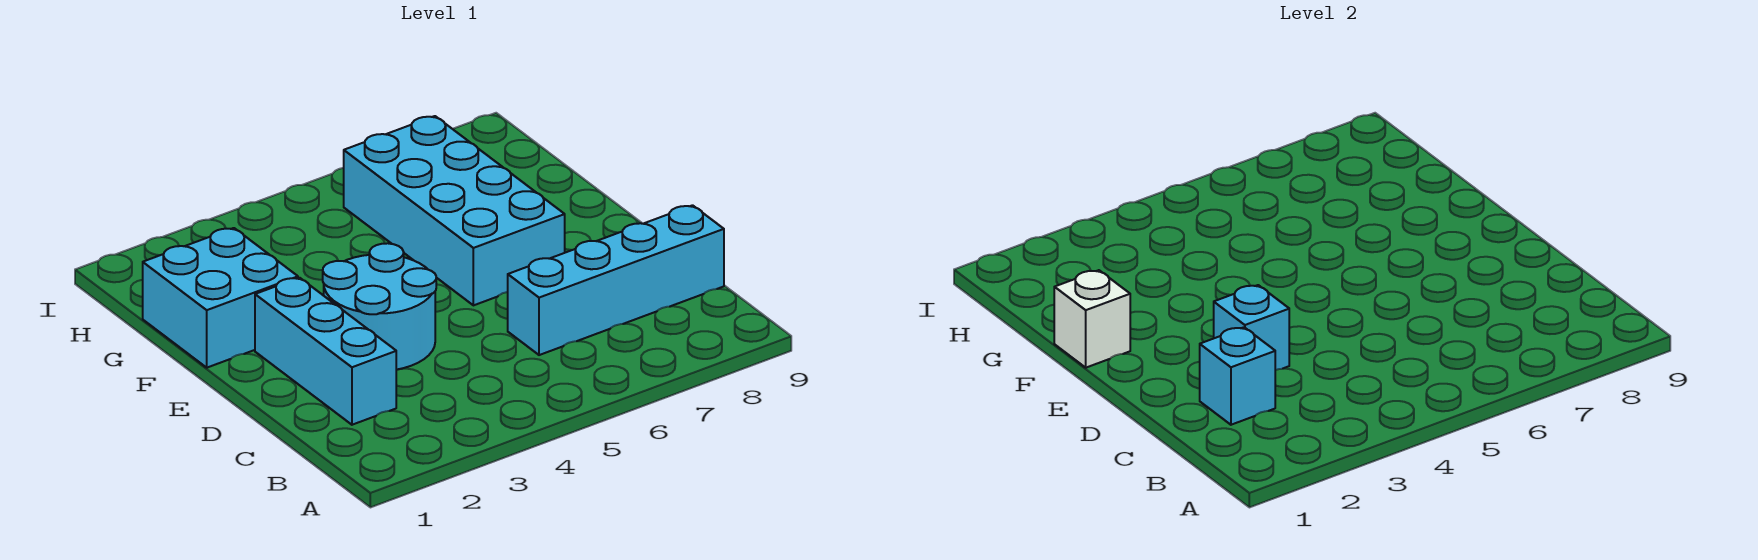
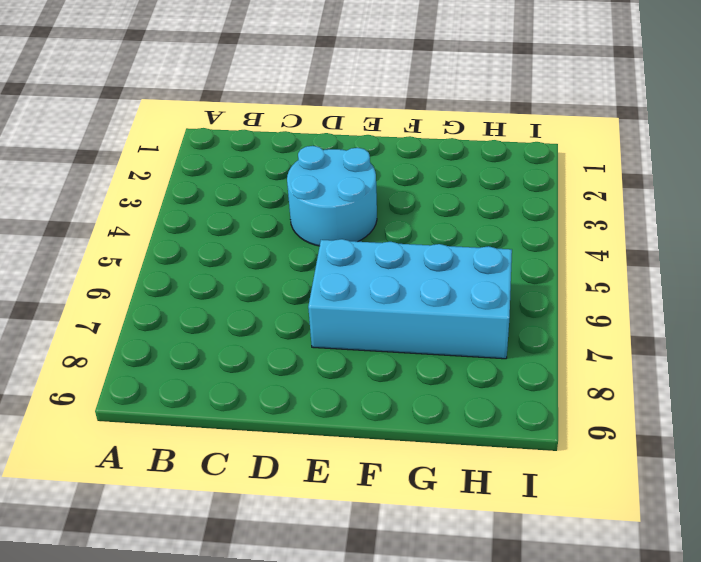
none -> cyan brick C2:E2 level 1
none -> cyan brick C6:C9 level 1

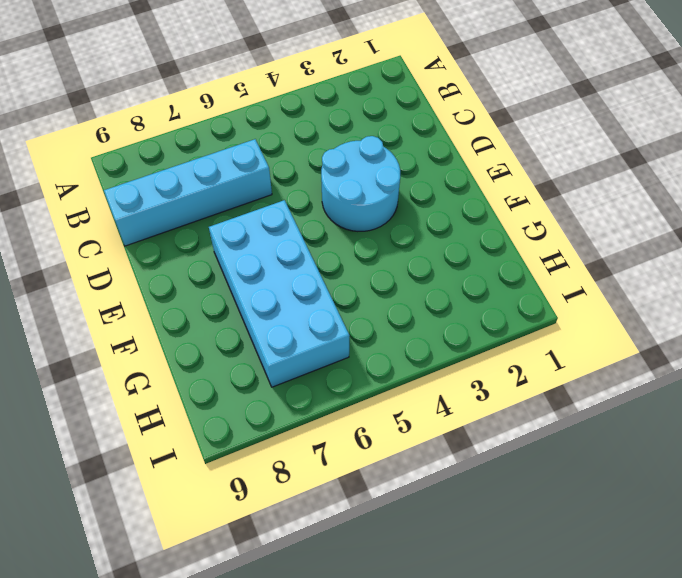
none -> cyan brick C2:E2 level 1
none -> cyan brick F1:G2 level 1

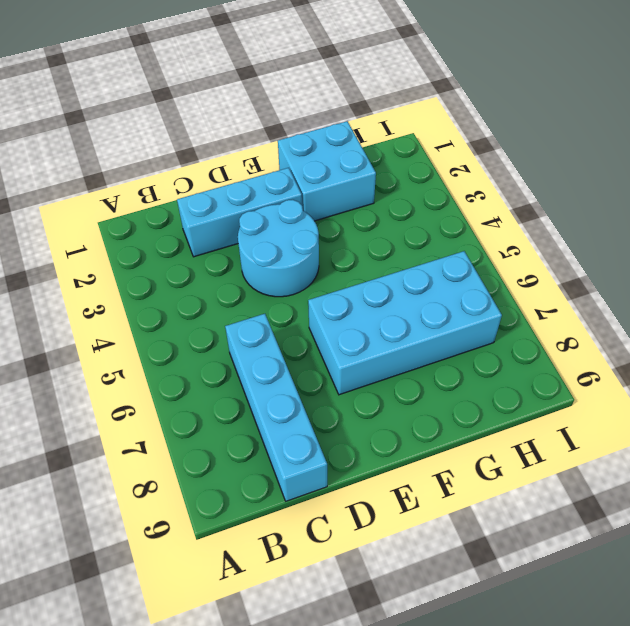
none -> cyan brick C2 level 2
none -> cyan brick D3 level 2

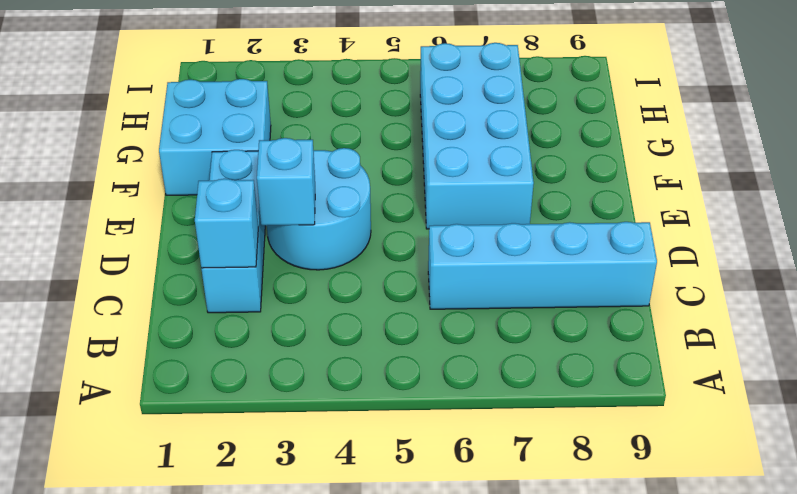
none -> white brick F1 level 2

